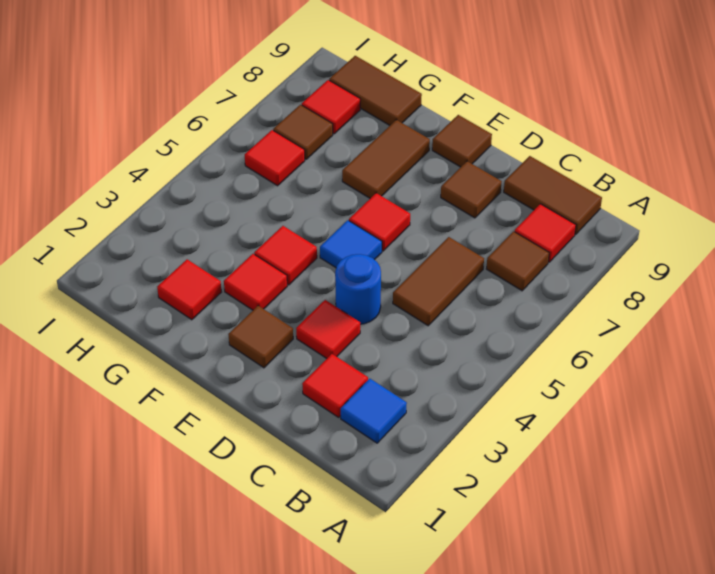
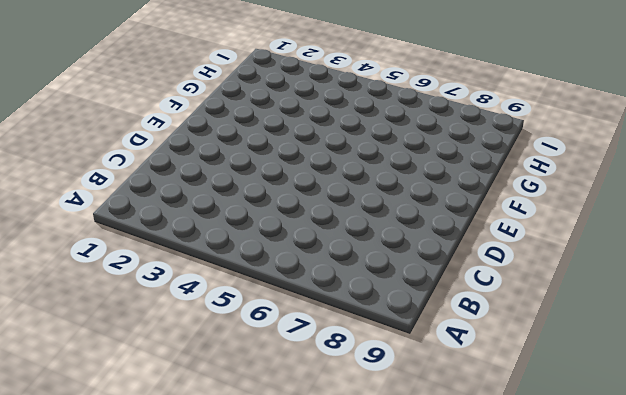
none -> blue tile B2 level 1
none -> brown tile B7 level 1
none -> red tile B8 level 1

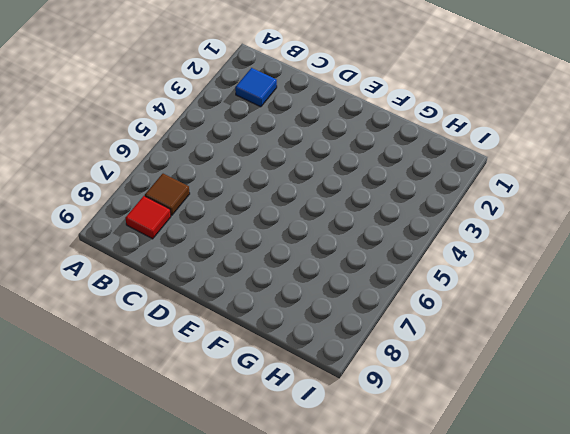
none -> brown tile B9:C9 level 1
none -> red tile C2 level 1
none -> brown tile C5:C6 level 1

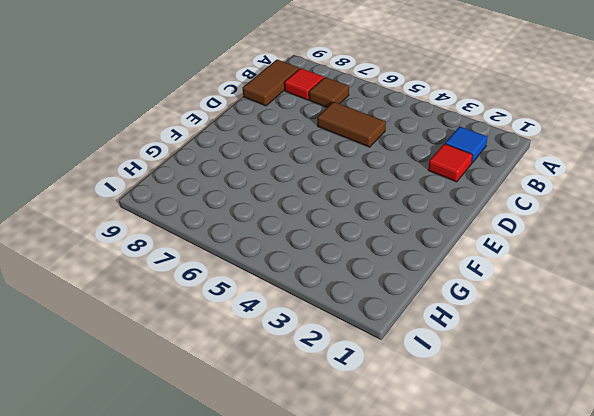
none -> red tile D3 level 1
none -> blue round brick D4 level 1
none -> brown tile D8 level 1

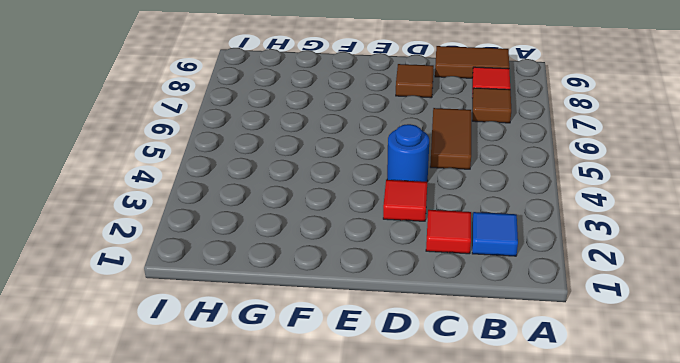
none -> brown tile E2 level 1
none -> blue tile E5 level 1
none -> red tile E6 level 1

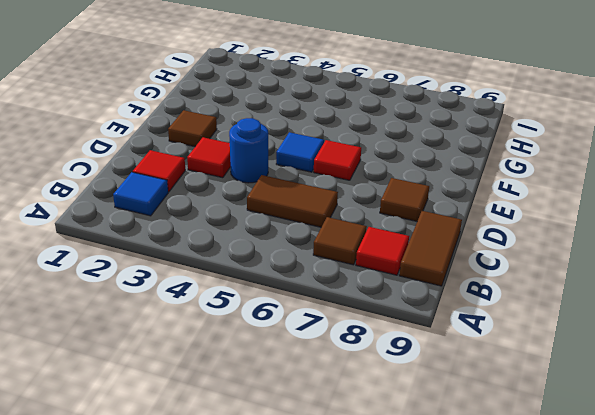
none -> brown tile E9 level 1
none -> red tile F3 level 1
none -> red tile F4 level 1

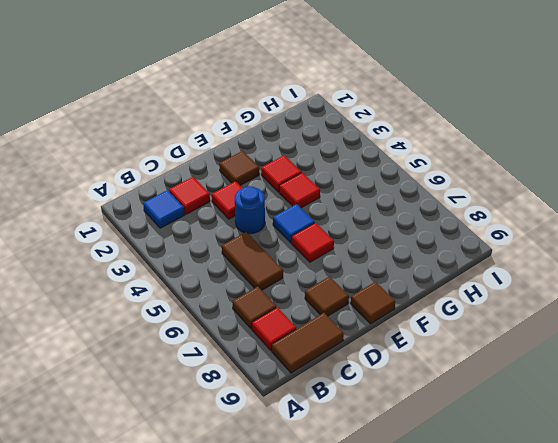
none -> brown tile F7:F8 level 1
none -> red tile G2 level 1
none -> brown tile G9:H9 level 1

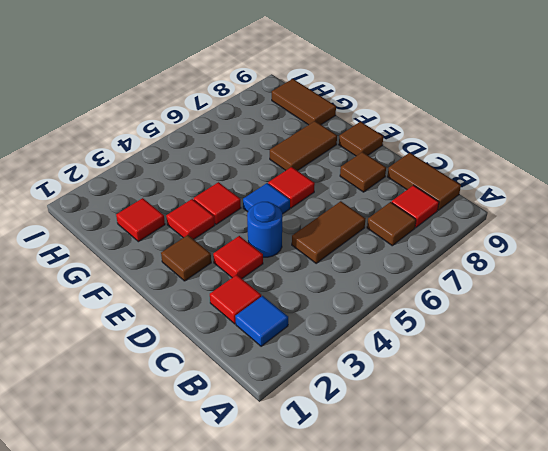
none -> red tile H6 level 1
none -> brown tile H7 level 1
none -> red tile H8 level 1

